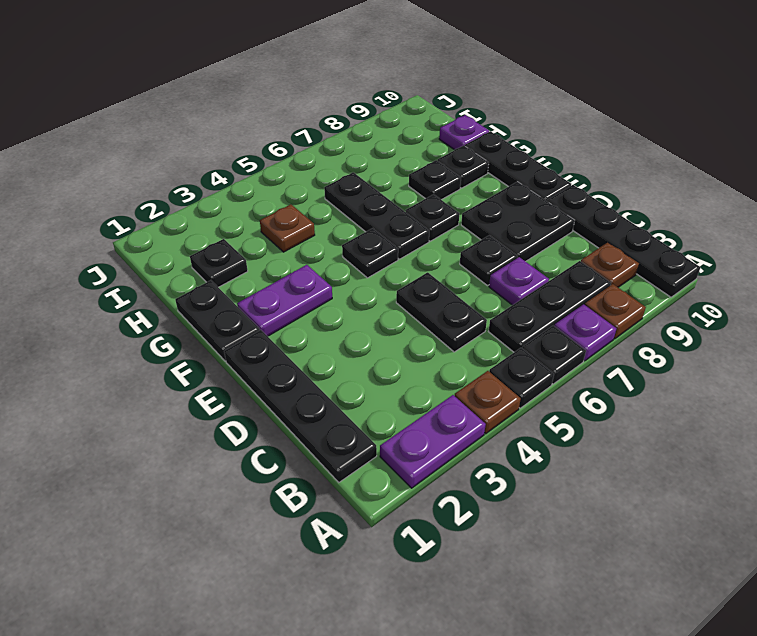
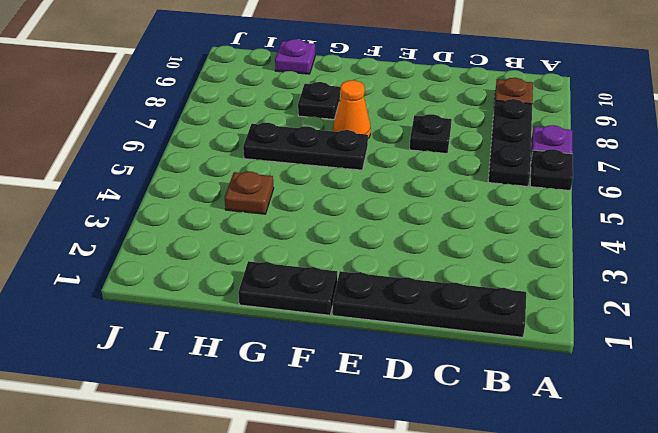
orange cone F7 level 1 -> black plate F7 level 1
none -> purple plate A2:A3 level 1
none -> brown plate A4 level 1
none -> black plate A5 level 1

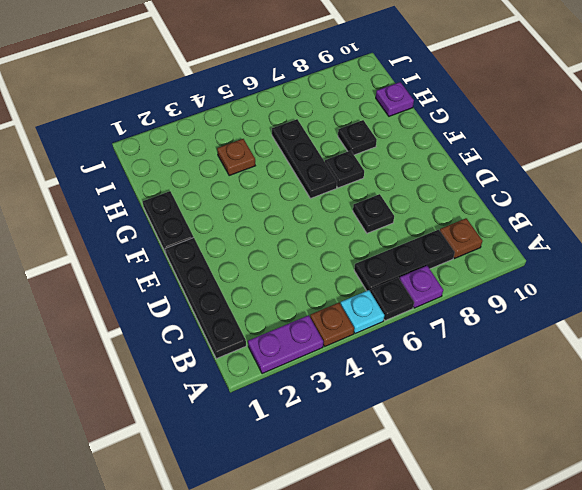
cyan plate A5 level 1 -> black plate A5 level 1
none -> brown plate A8 level 1
none -> black plate A10:D10 level 1
none -> black plate C5:D5 level 1

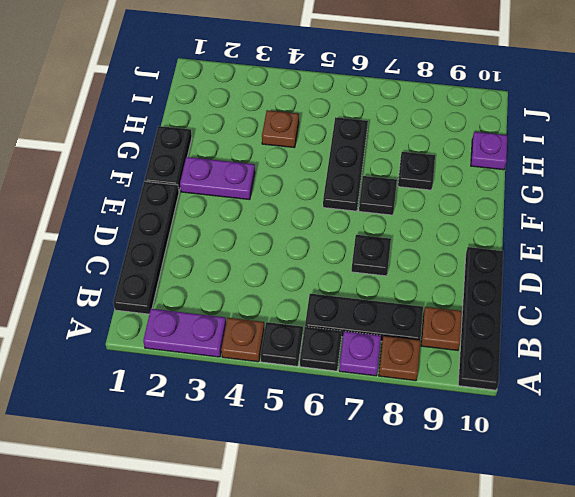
none -> black plate C5:D5 level 1
none -> purple plate C7 level 1
none -> black plate D8:E9 level 1

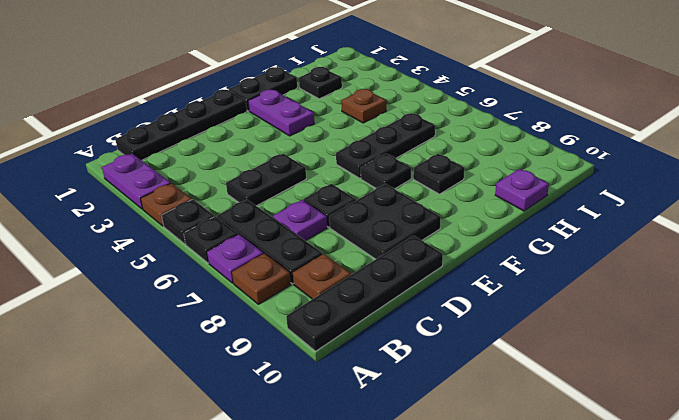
none -> black plate E10:G10 level 1
none -> black plate F5 level 1
none -> black plate G9 level 1

